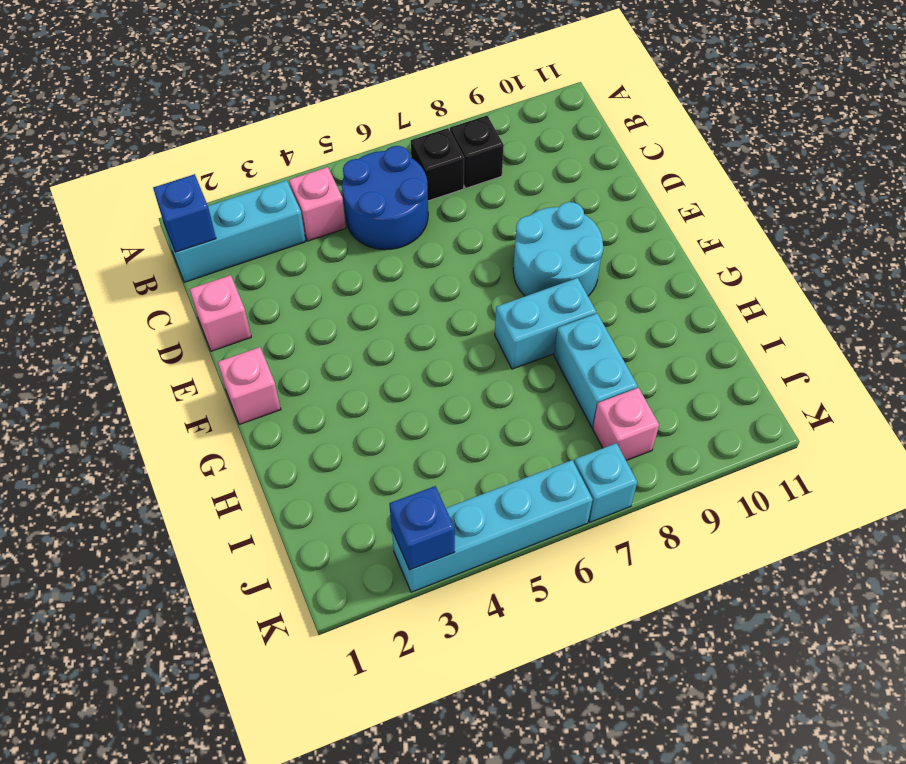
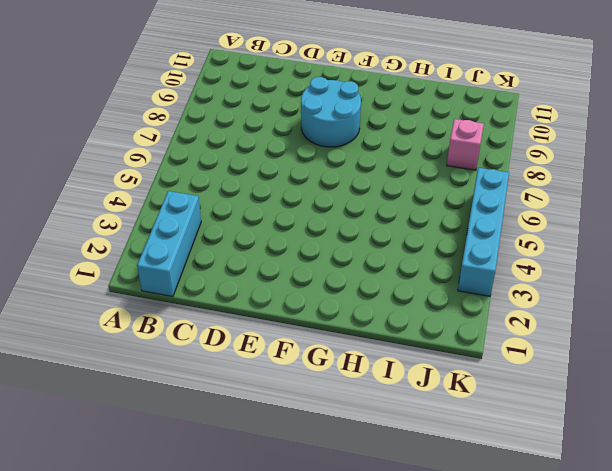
none -> pink brick B4 level 1
none -> blue round brick B5:C6 level 1
none -> black brick B7 level 1

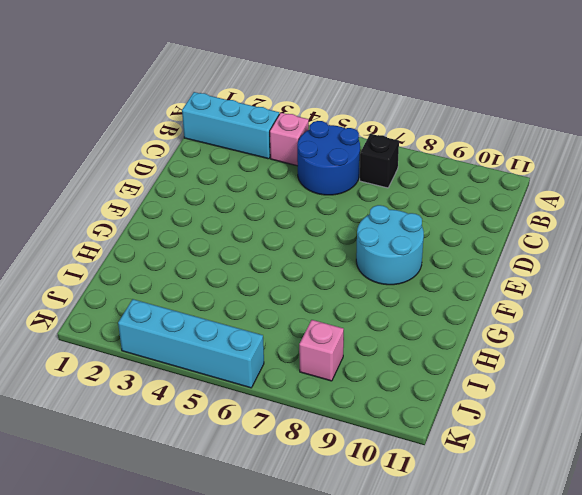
none -> black brick B8 level 1
none -> pink brick D1 level 1
none -> pink brick F1 level 1

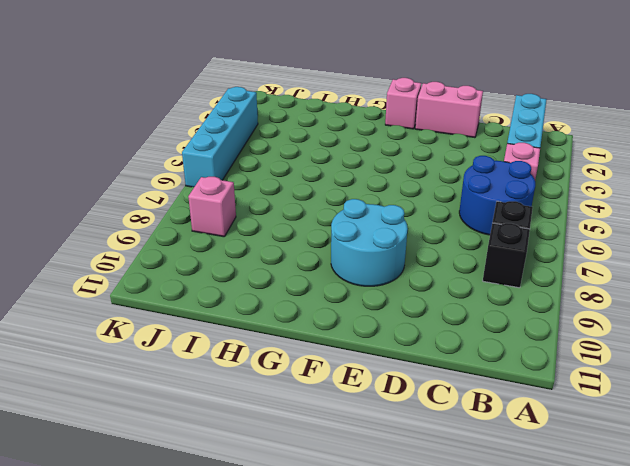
pink brick D1:E1 level 1 -> pink brick D1 level 1
none -> cyan brick G7:G8 level 1
none -> cyan brick H8:I8 level 1
none -> cyan brick K7 level 1

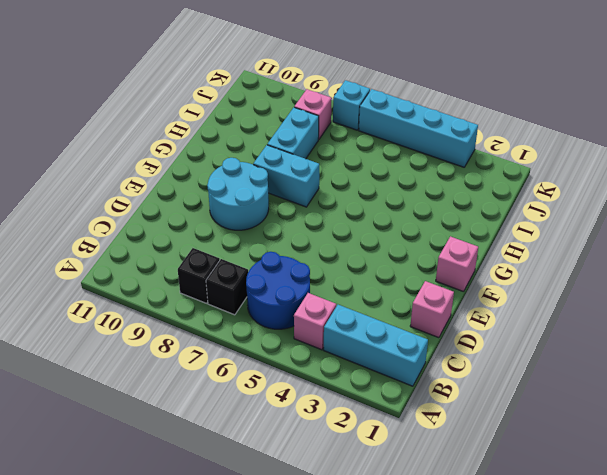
none -> blue brick B1 level 2
none -> blue brick K3 level 2

